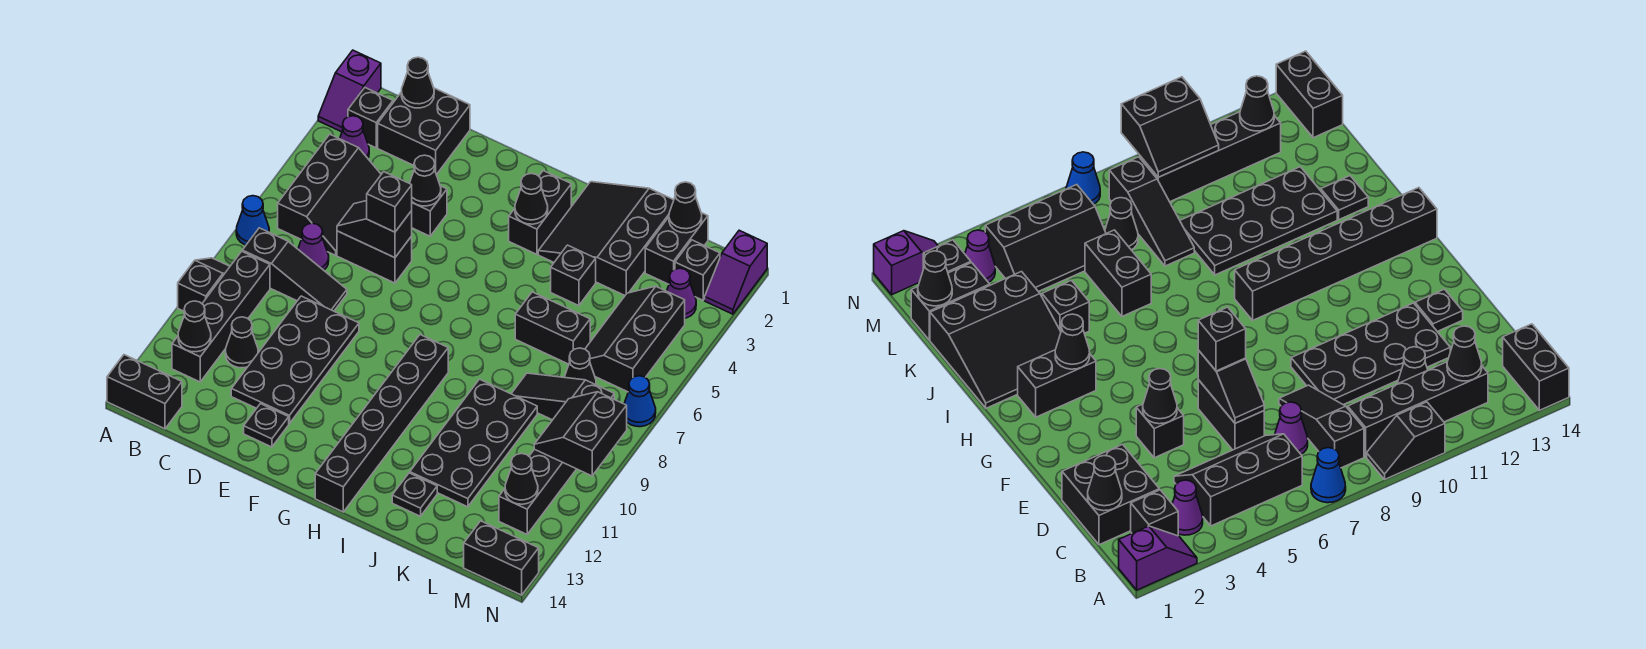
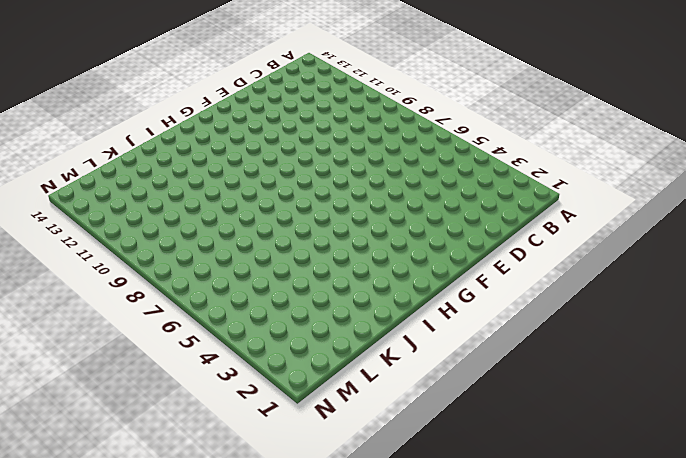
none -> purple slope A1:A2 level 1 top 1
none -> blue cone A7 level 1
none -> black slope A9:A10 level 1 top 10
none -> black brick A14:B14 level 1

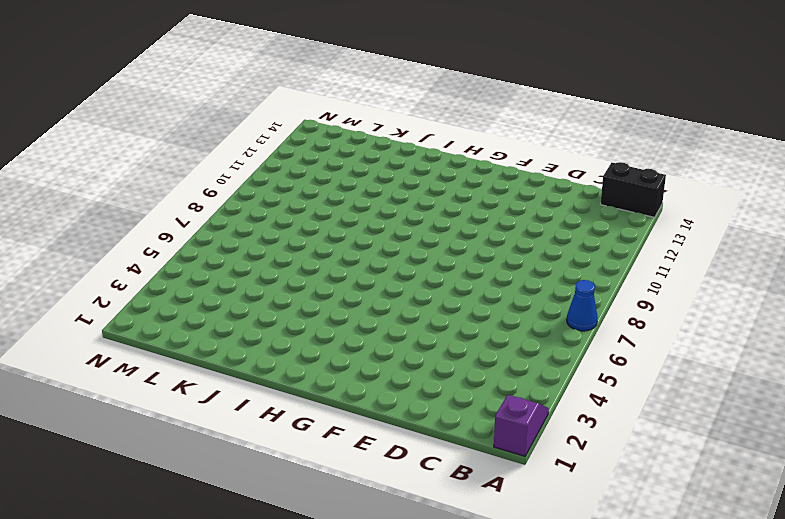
none -> black slope A9:A10 level 1 top 10
none -> black brick B2 level 1
none -> purple cone B3 level 1
none -> black slope B4:C6 level 1 top B

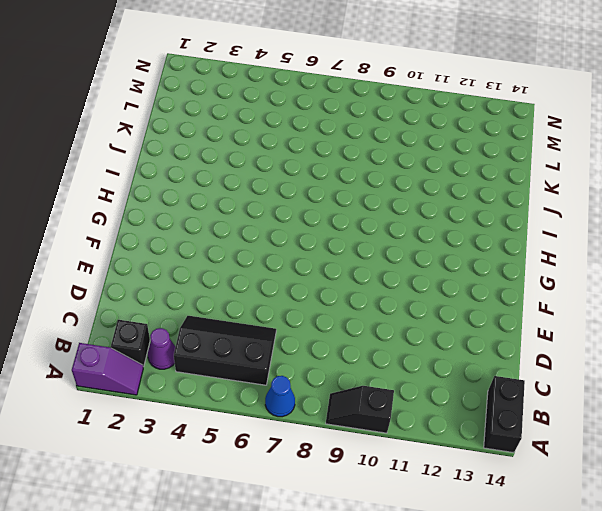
none -> black slope B8:D8 level 1 top B
none -> black brick B9:B12 level 1
none -> black brick C1:D2 level 1
none -> purple cone C7 level 1

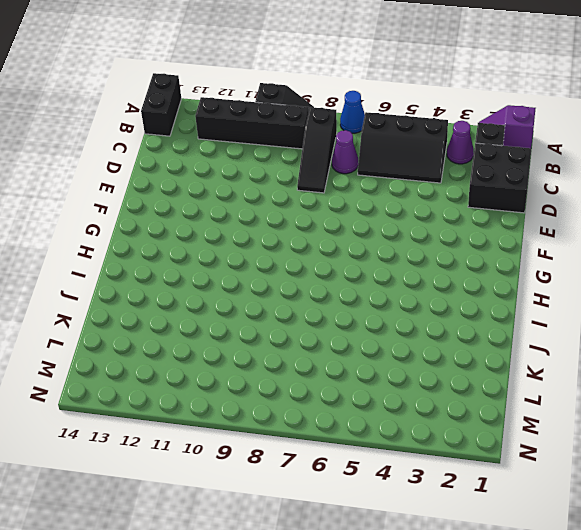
none -> black cone C11 level 1
none -> black brick D6:E6 level 1
none -> black plate D9:E12 level 1
none -> black brick E4 level 1

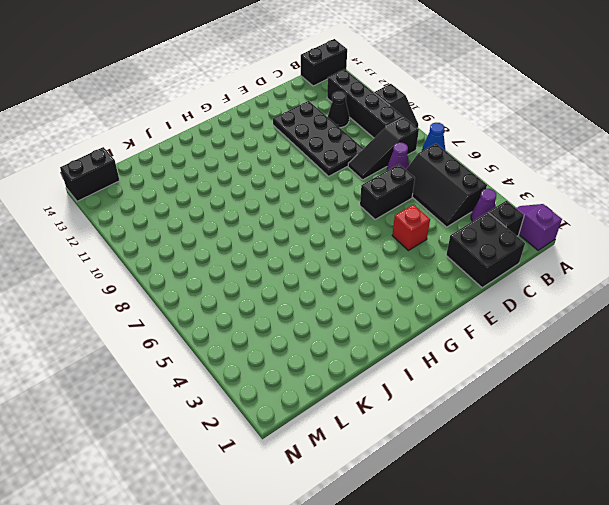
red brick E4 level 1 -> black brick E4 level 1
none -> black plate E13 level 1
none -> black brick H2:H3 level 1
none -> black brick H9:H14 level 1
none -> black slope I1:K3 level 1 top K

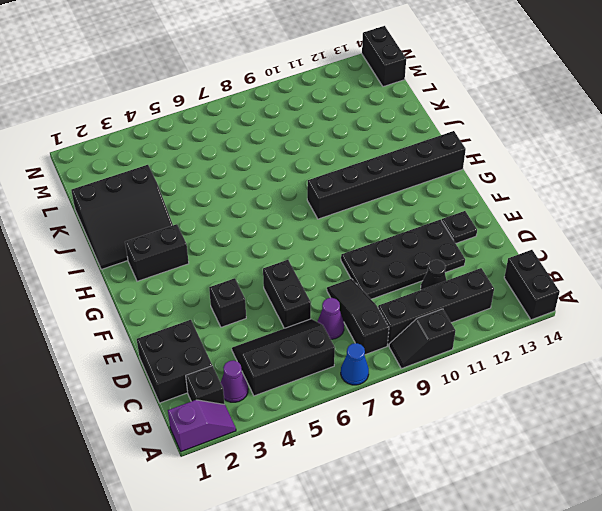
none -> black brick J4 level 1
none -> black brick J6:K6 level 1
none -> black plate J9:K12 level 1
none -> black plate J13 level 1

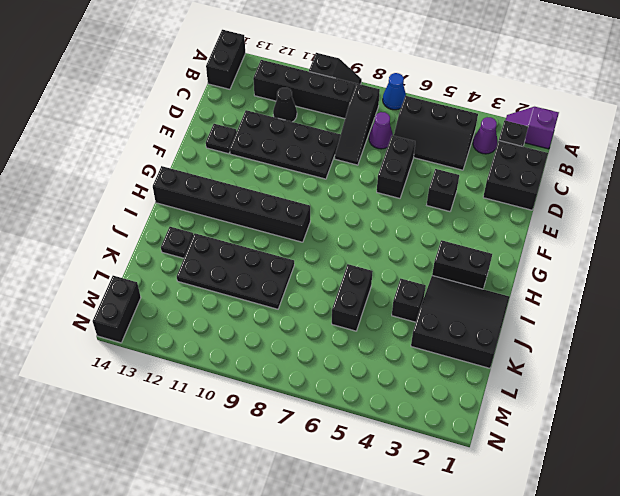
none -> black slope K8:M8 level 1 top M
none -> black brick L1:L2 level 1
none -> black slope L4:M6 level 1 top M
none -> black cone L7 level 1

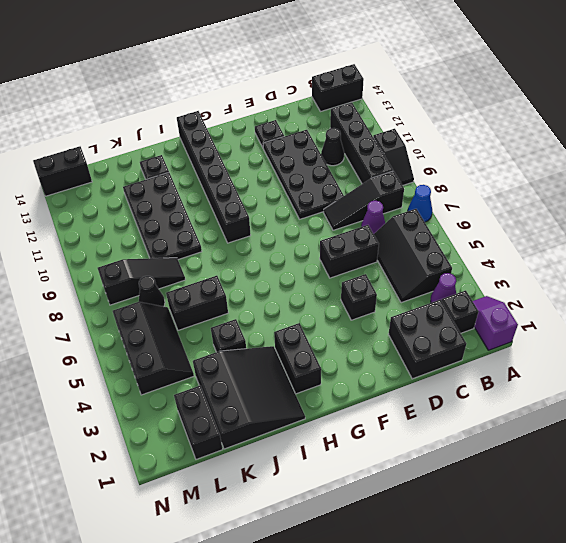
none -> black brick M2 level 1
none -> purple cone M3 level 1
none -> black brick M9:M12 level 1
none -> purple slope N1:N2 level 1 top 1

